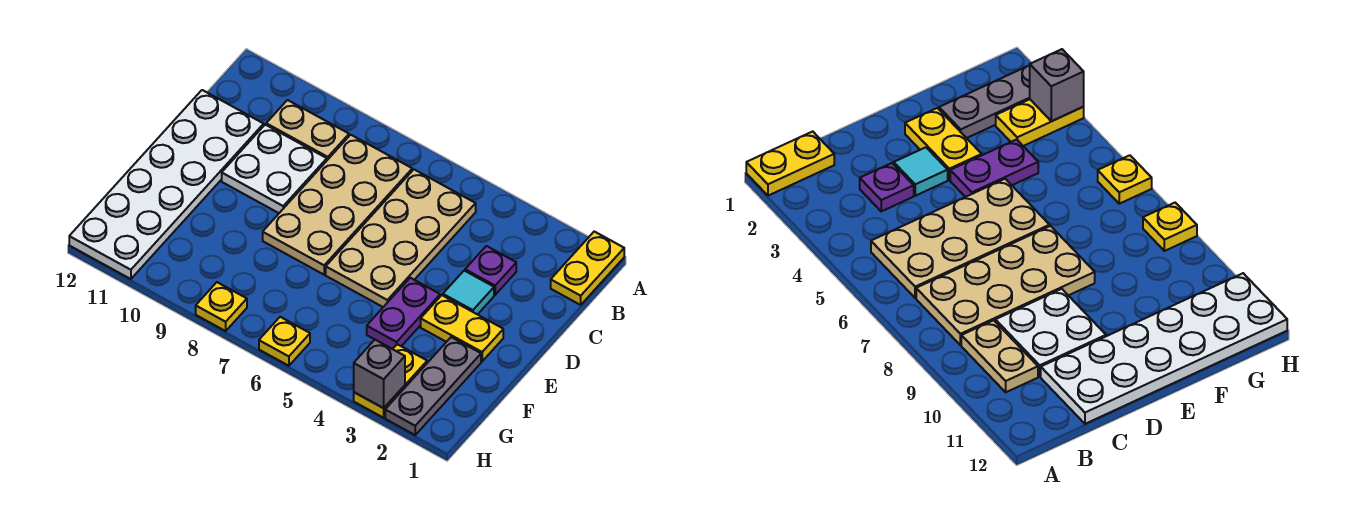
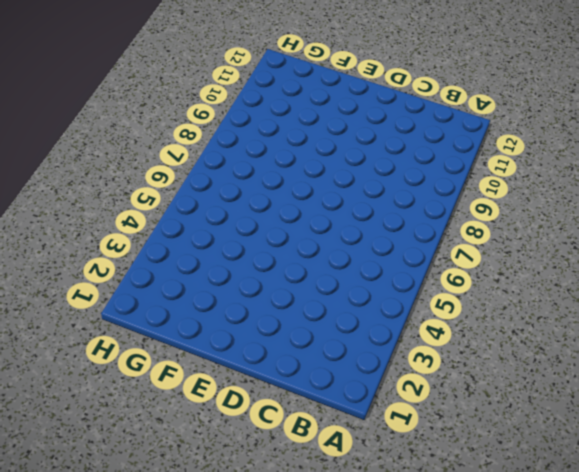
none -> yellow plate A1:B1 level 1
none -> tan plate B5:E6 level 1
none -> tan plate B7:E8 level 1

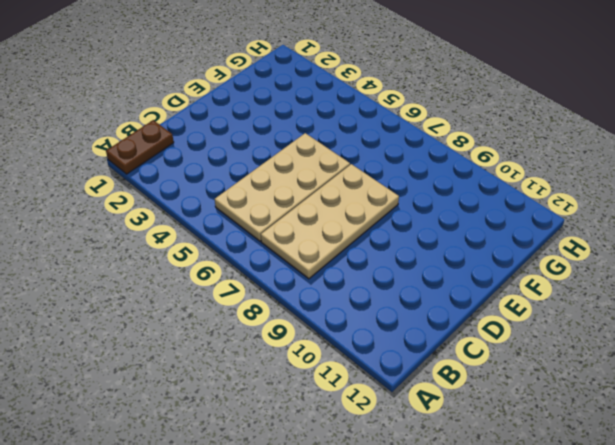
brown plate A1:B1 level 1 -> yellow plate A1:B1 level 1
none -> tan plate B9:B10 level 1
none -> purple plate C3 level 1
none -> white plate C9:D10 level 1

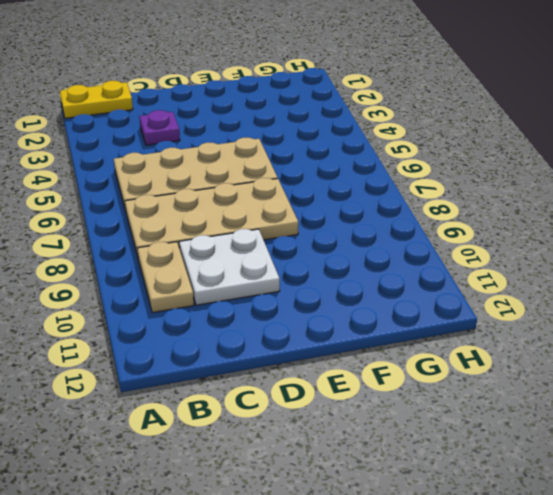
none -> white plate C11:H12 level 1
none -> cyan tile D3 level 1
none -> yellow plate E2:E3 level 1

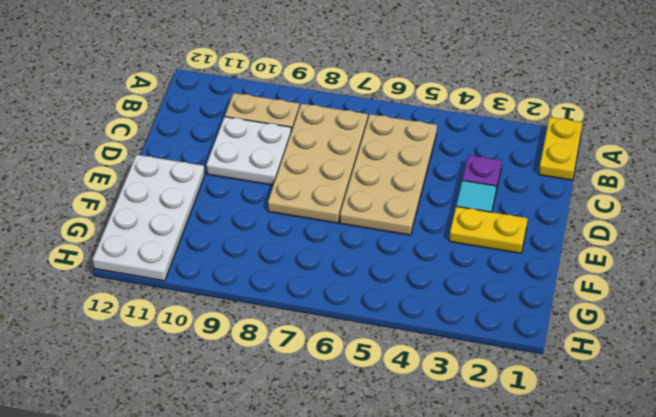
white plate E11:H12 level 1 -> white plate C11:H12 level 1
none -> purple plate E4:F4 level 1
none -> grey plate F2:H2 level 1
none -> yellow plate G3:H3 level 1

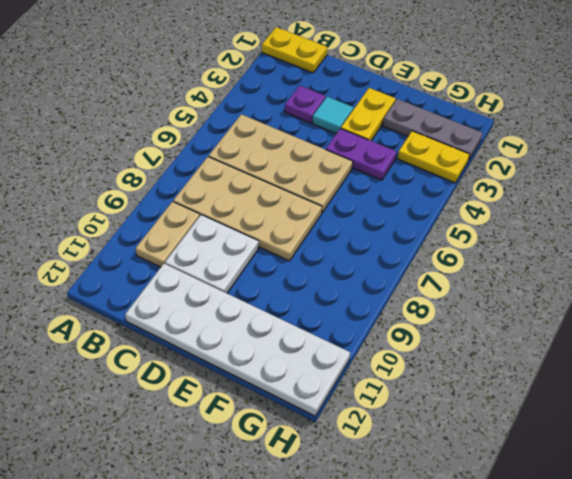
none -> yellow plate H6 level 1
none -> yellow plate H8 level 1
none -> grey brick H3 level 2

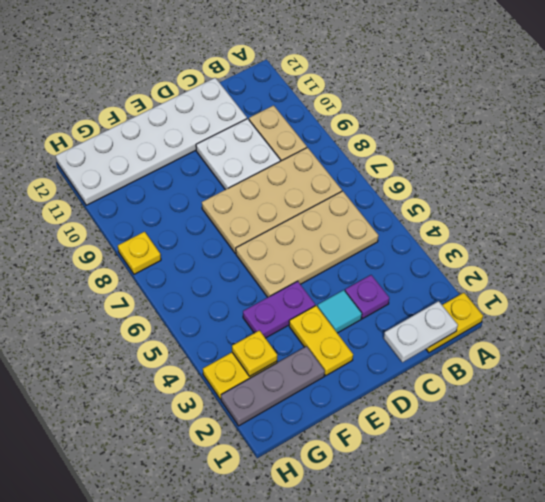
white plate B1:C1 level 2 -> none
yellow plate G3 level 2 -> yellow plate H6 level 1
none -> grey brick H3 level 2

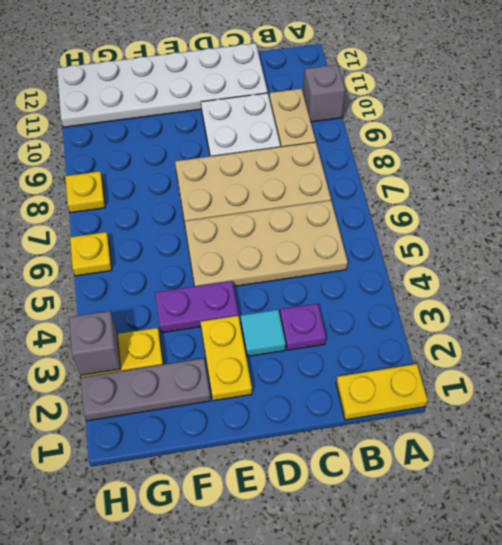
grey brick A10 level 1 -> none

